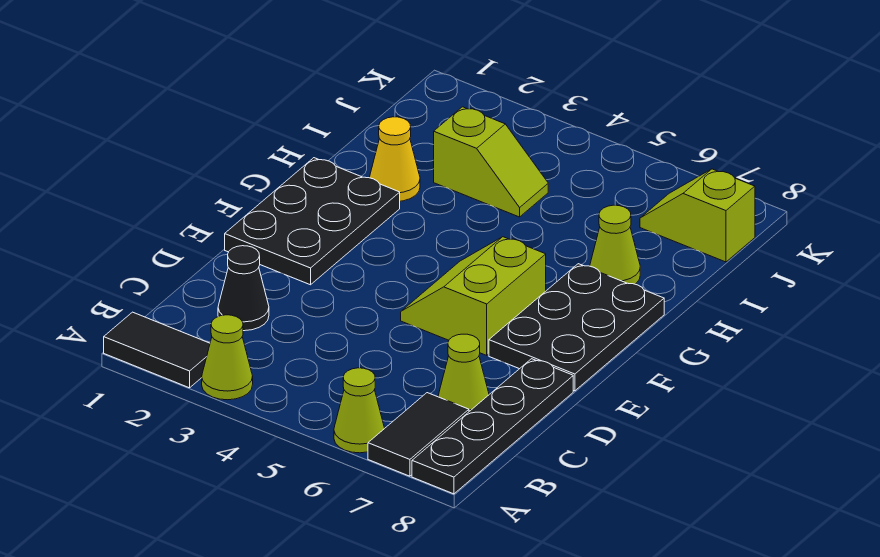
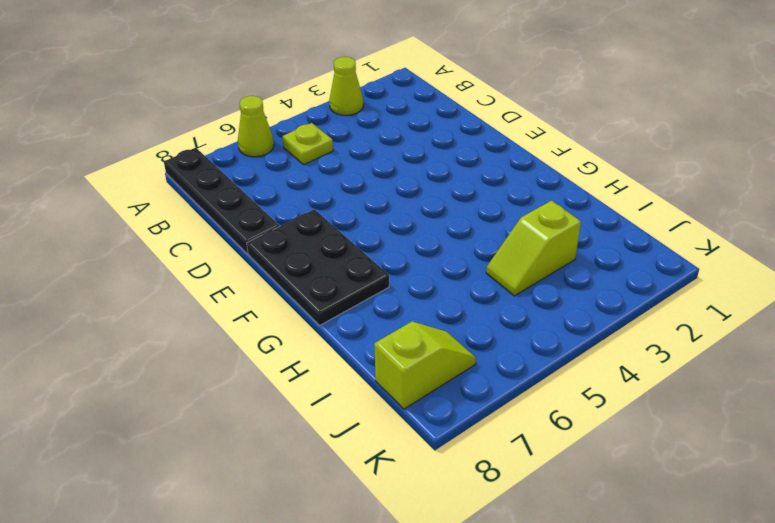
lime plate B5 level 1 -> none
none -> black tile A1:A2 level 1
none -> black tile A7:B7 level 1
none -> black cone C2 level 1

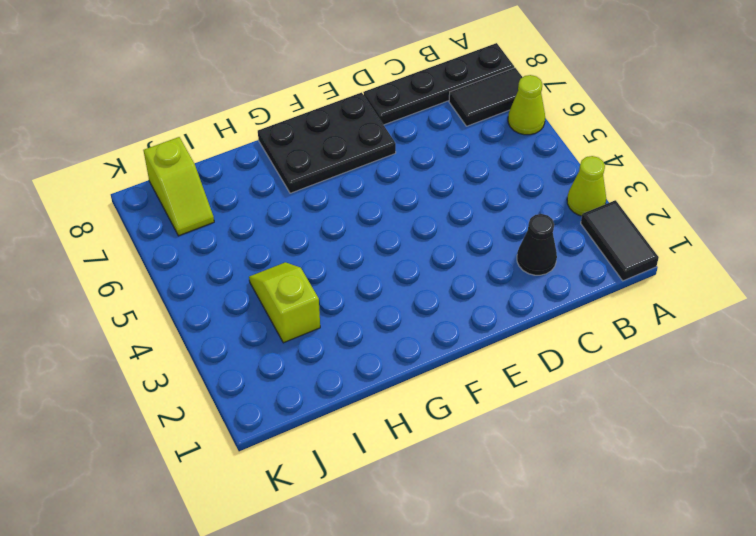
none -> lime cone C7 level 1
none -> black plate E1:G2 level 1
none -> lime slope E5:F6 level 1 top 6

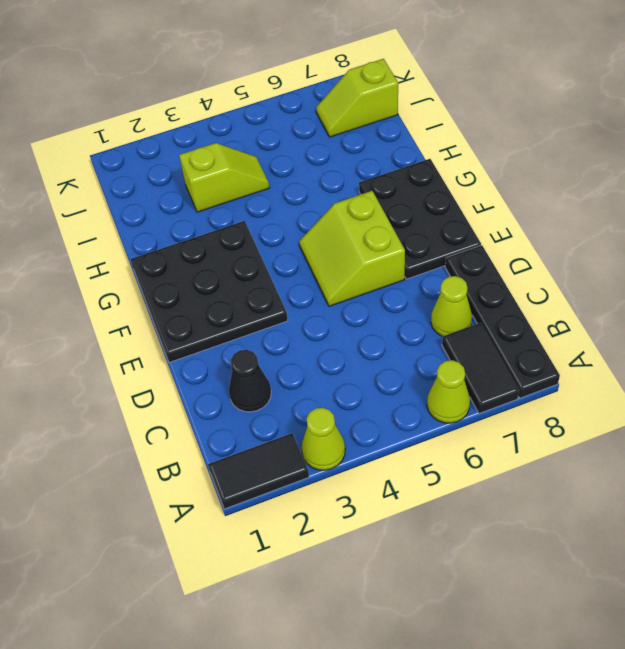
black plate E1:G3 level 1 -> black plate E1:G2 level 1
none -> yellow cone H2 level 1
none -> lime cone H7 level 1

